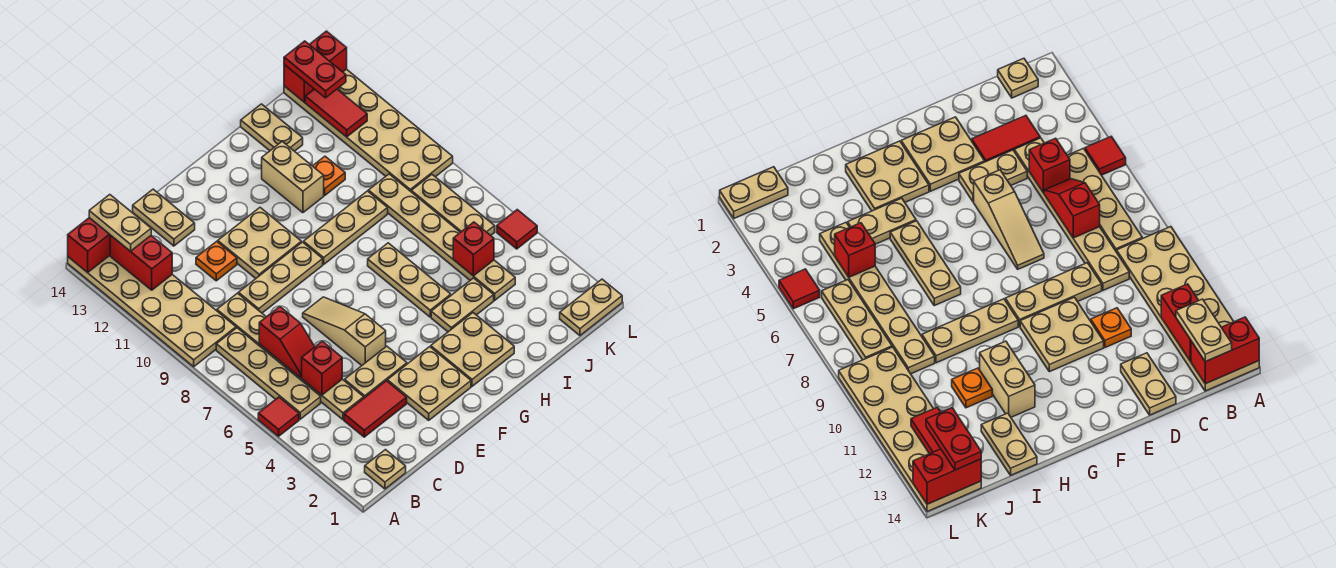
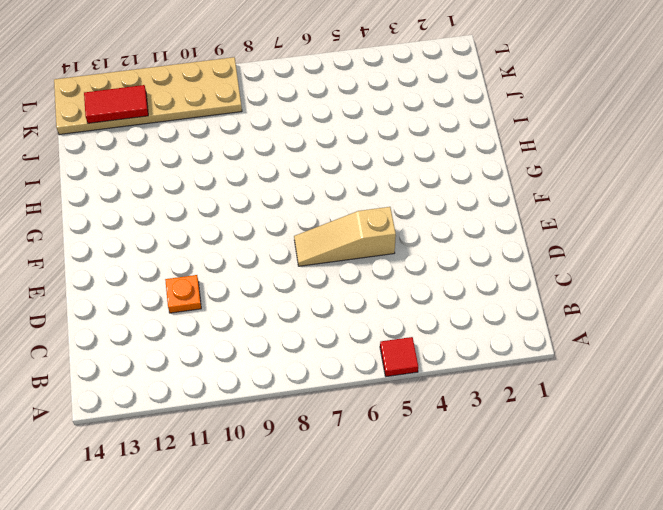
none -> tan plate A9:B14 level 1
none -> tan plate B1 level 1
none -> tan plate B5:B8 level 1
none -> red tile C3:D3 level 1

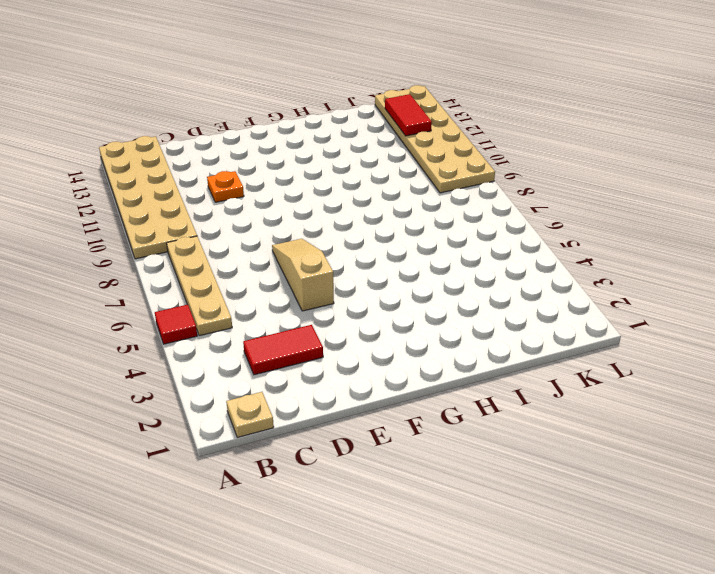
none -> tan plate C4:C9 level 1
none -> tan plate D4:E4 level 1
none -> tan plate D9:F9 level 1
none -> tan plate D13:D14 level 1

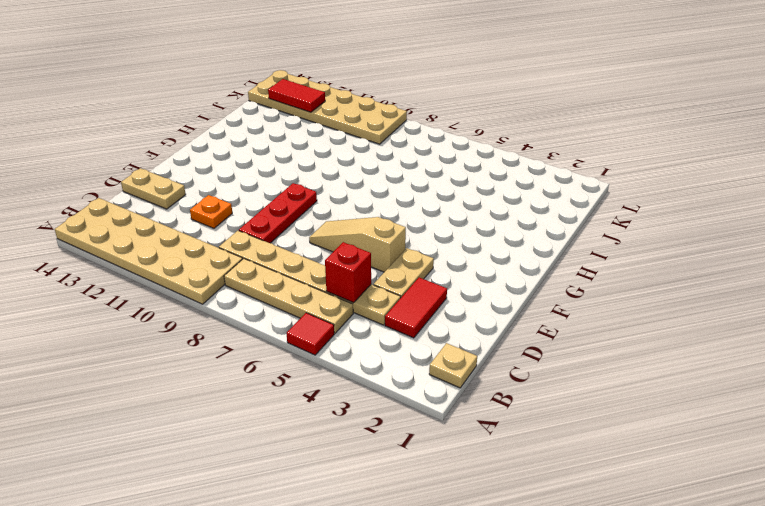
red plate D9:F9 level 1 -> tan plate D9:F9 level 1
none -> tan plate E2:F3 level 1
none -> tan plate E10:F11 level 1
none -> tan plate G2:H3 level 1
none -> tan plate G9:I9 level 1

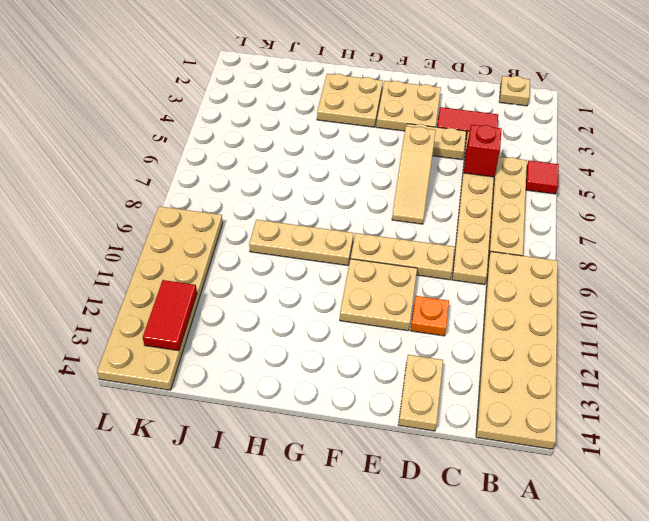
none -> tan plate H4:I4 level 1
none -> tan plate H5:H7 level 1
none -> tan brick H11:H12 level 1
none -> orange plate I11 level 1

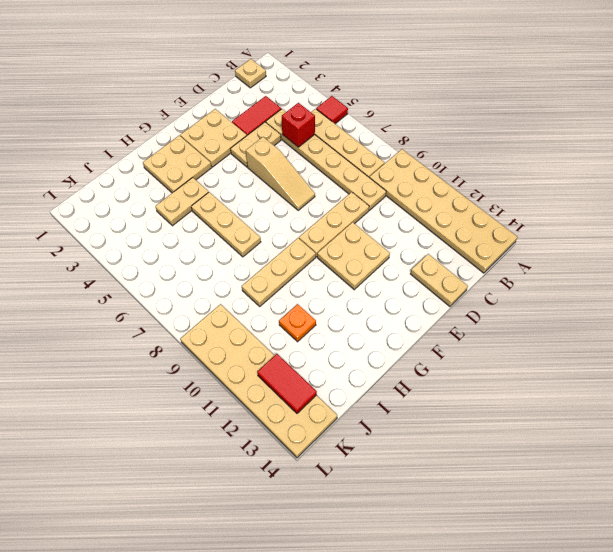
none -> orange plate D11 level 1
none -> tan brick H11:H12 level 1
none -> tan plate I13:I14 level 1
none -> tan plate J4:J9 level 1

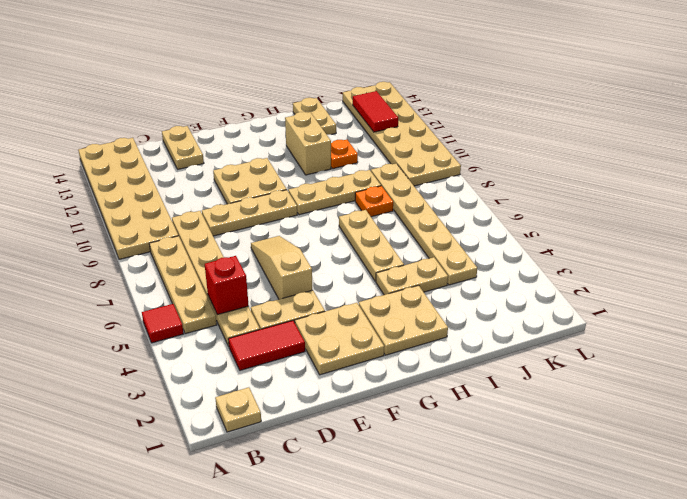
orange plate I8 level 1 -> orange plate D11 level 1
none -> tan plate K1:L1 level 1
none -> tan plate K6:K8 level 1
none -> red tile L5 level 1
none -> red brick A14:B14 level 2

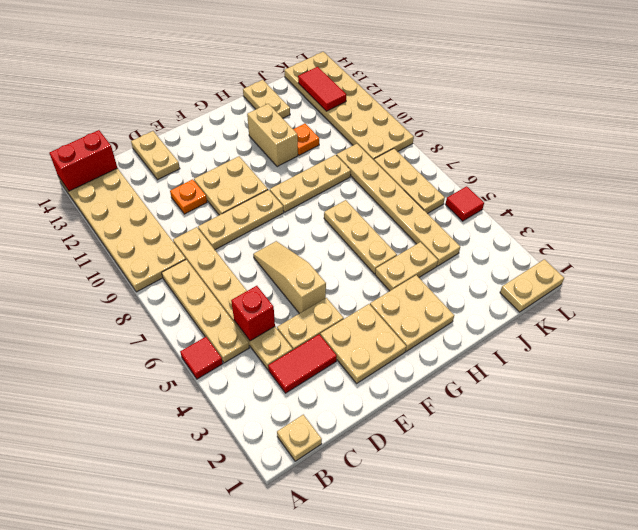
none -> red brick B12:B13 level 2
none -> red slope C6:C7 level 2 top 7
none -> red brick J5 level 2
none -> red brick K14:L14 level 2

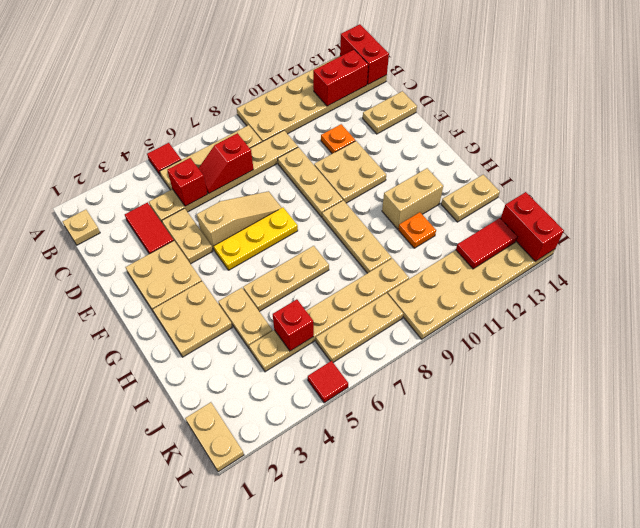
yellow plate F5:F7 level 1 -> none
none -> tan plate B13:B14 level 3
none -> red plate K13:K14 level 3

